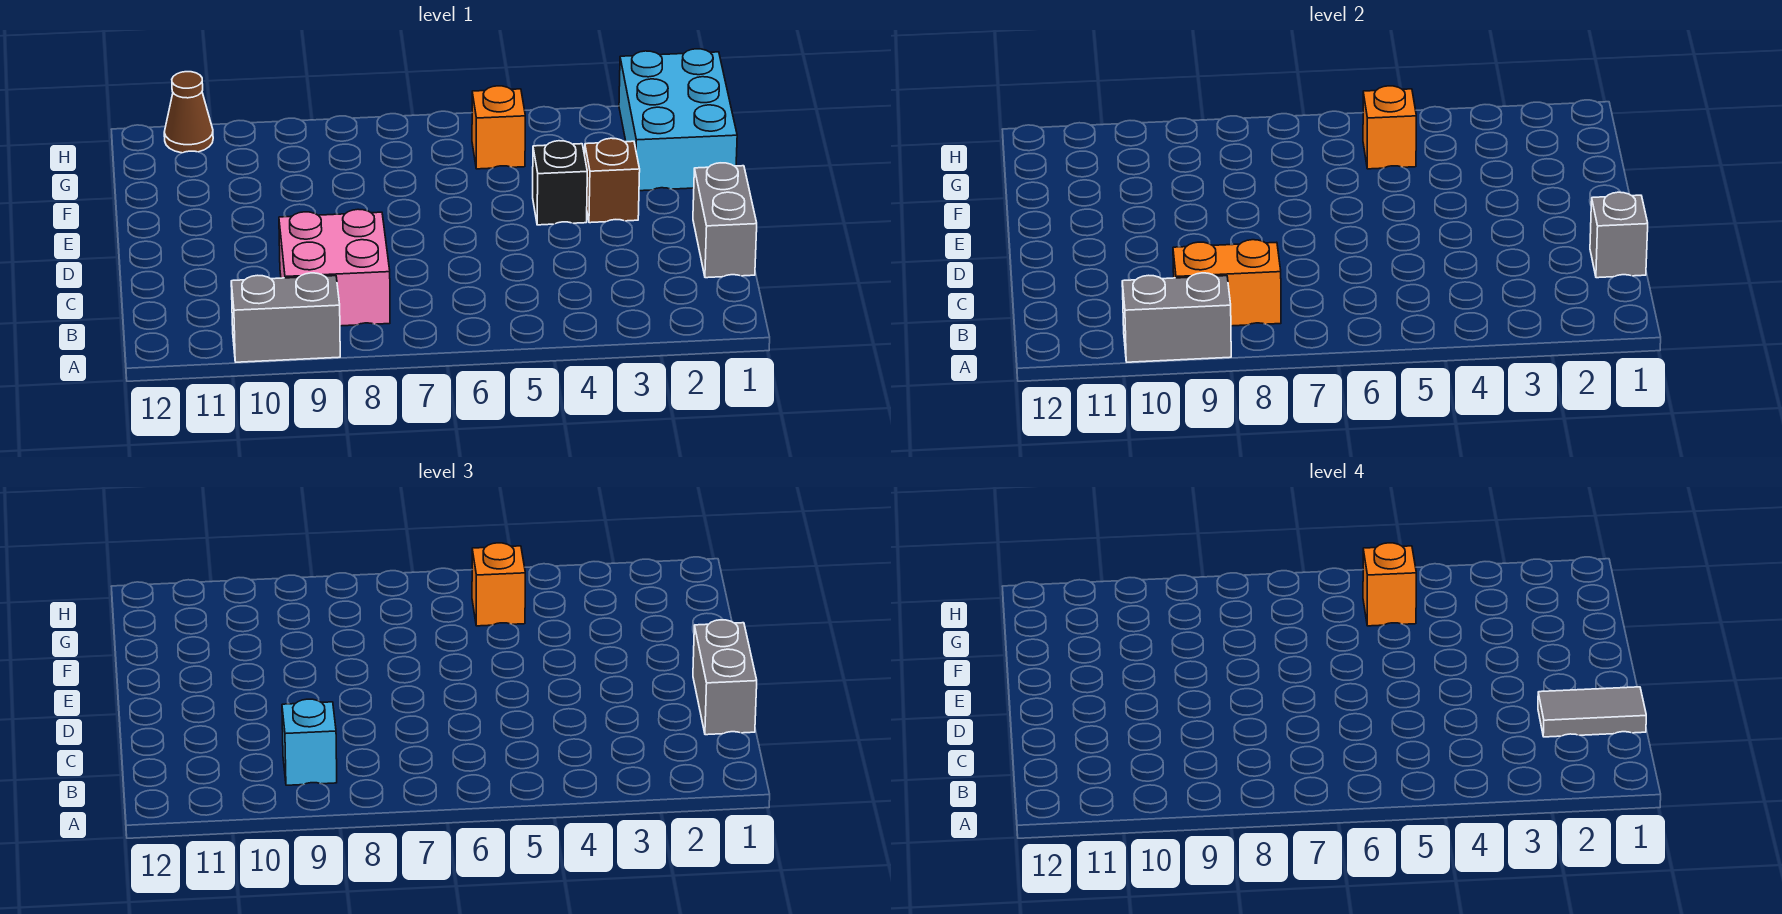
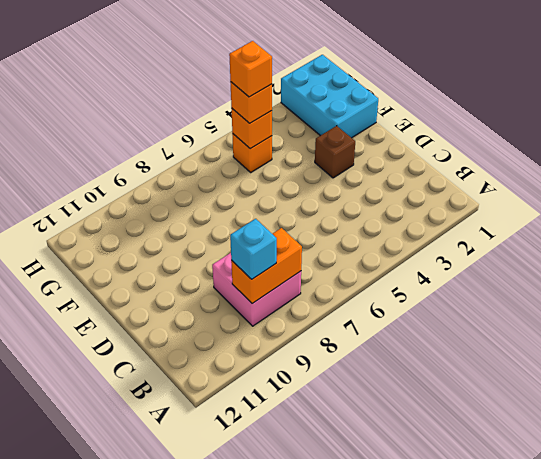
none -> grey brick A9:A10 level 1
none -> grey brick C1:D1 level 1
none -> black brick E4 level 1

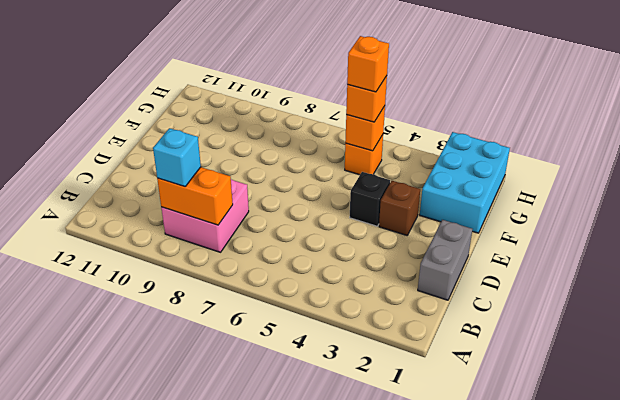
none -> grey brick A9:A10 level 1
none -> brown cone H11 level 1
none -> grey brick A9:A10 level 2

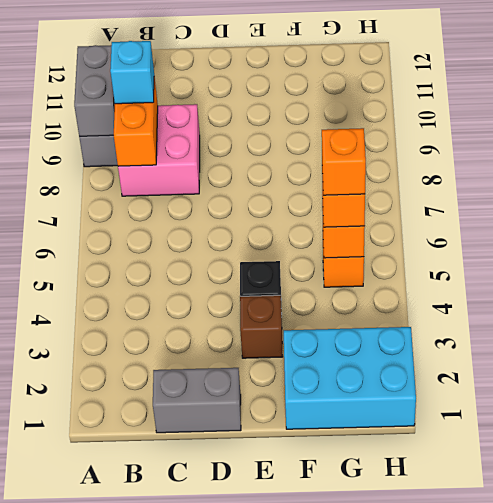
none -> brown cone H11 level 1
none -> grey brick C1 level 2
none -> grey brick C1:D1 level 3

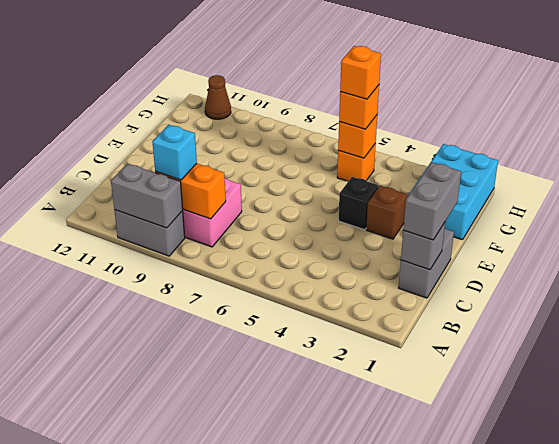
none -> grey tile C1:C2 level 4

